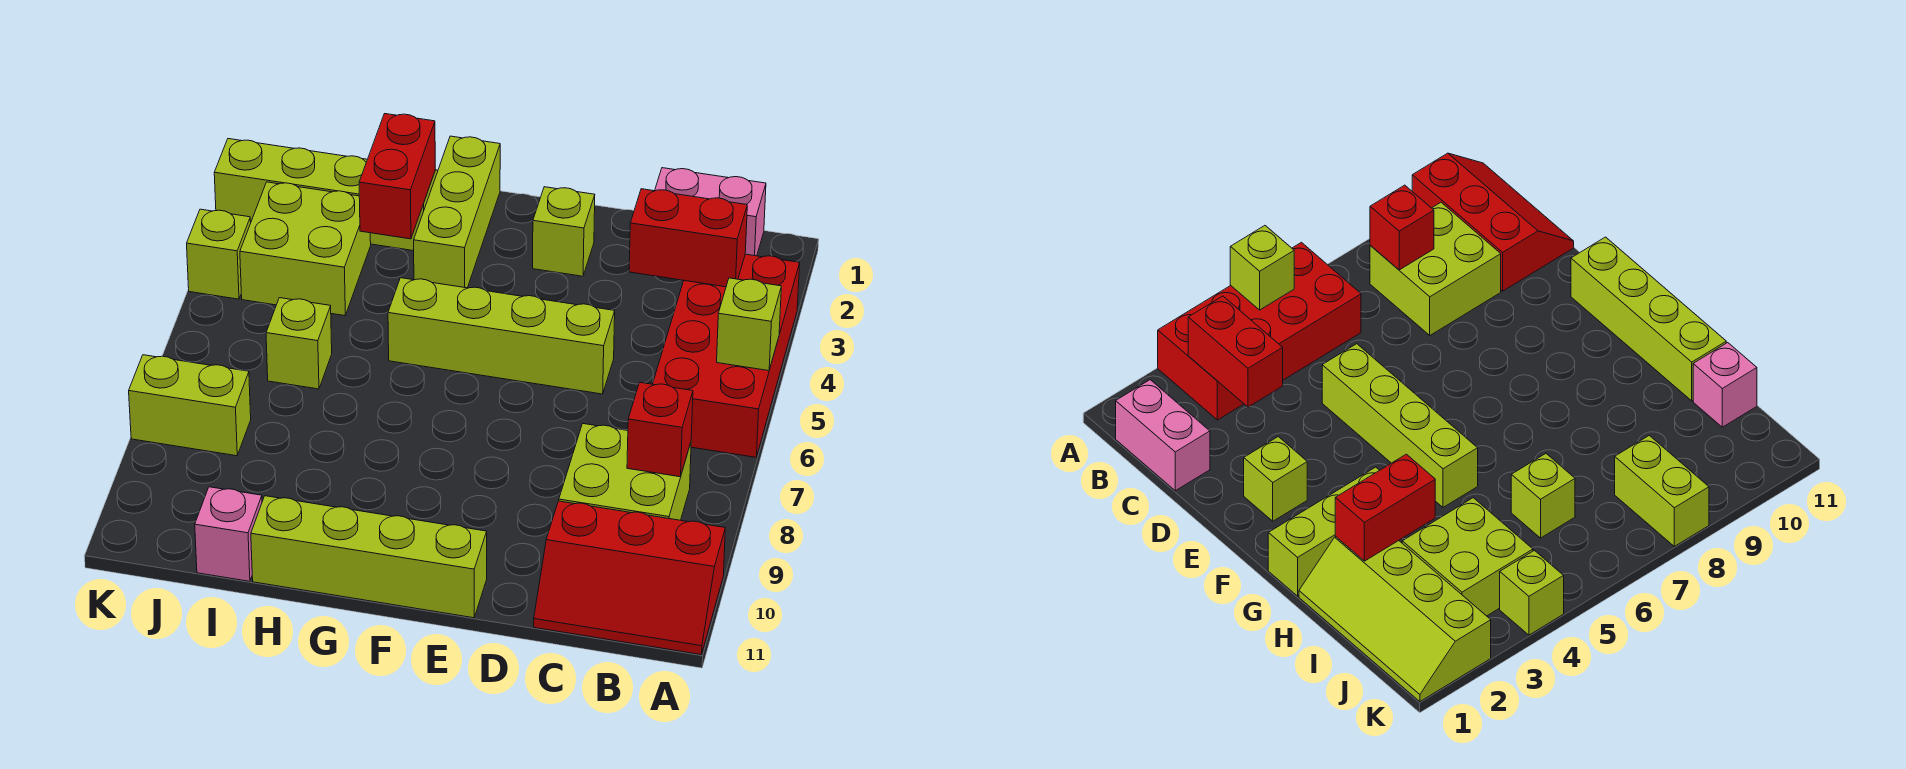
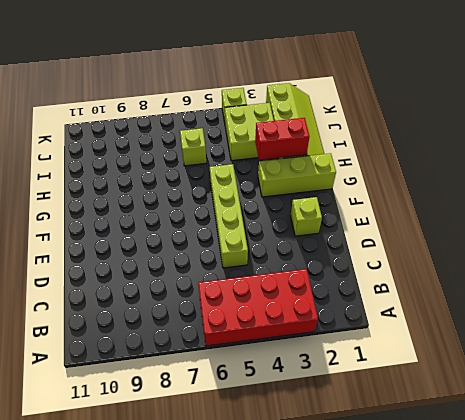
none -> red slope A10:C11 level 1 top 10
none -> pink brick B1:C1 level 1
none -> lime brick B8:C9 level 1

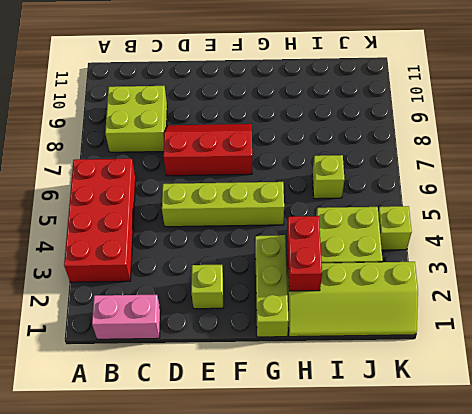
red slope D7:F8 level 1 top 7 -> red slope A10:C11 level 1 top 10
none -> lime brick E11:H11 level 1
none -> pink brick I11 level 1
none -> lime brick J8:K8 level 1

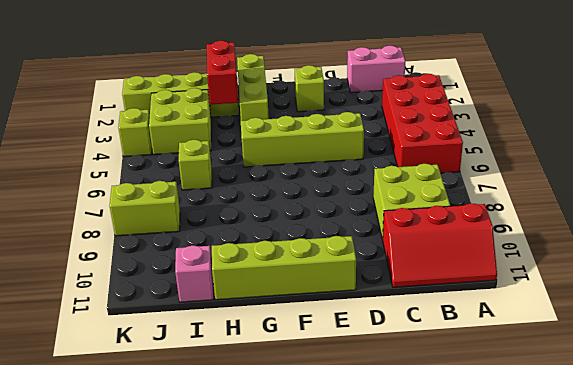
none -> lime brick A5 level 2
none -> red brick B3:C3 level 2
none -> red brick B8 level 2

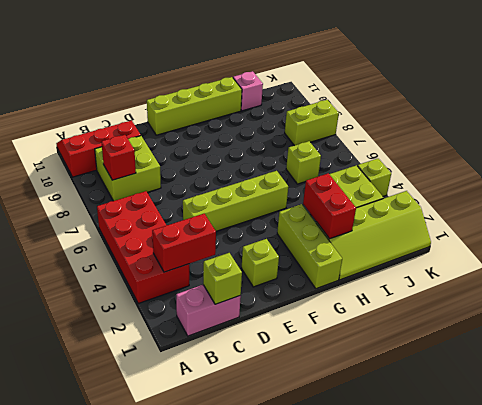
lime brick C1 level 2 -> lime brick A5 level 2

